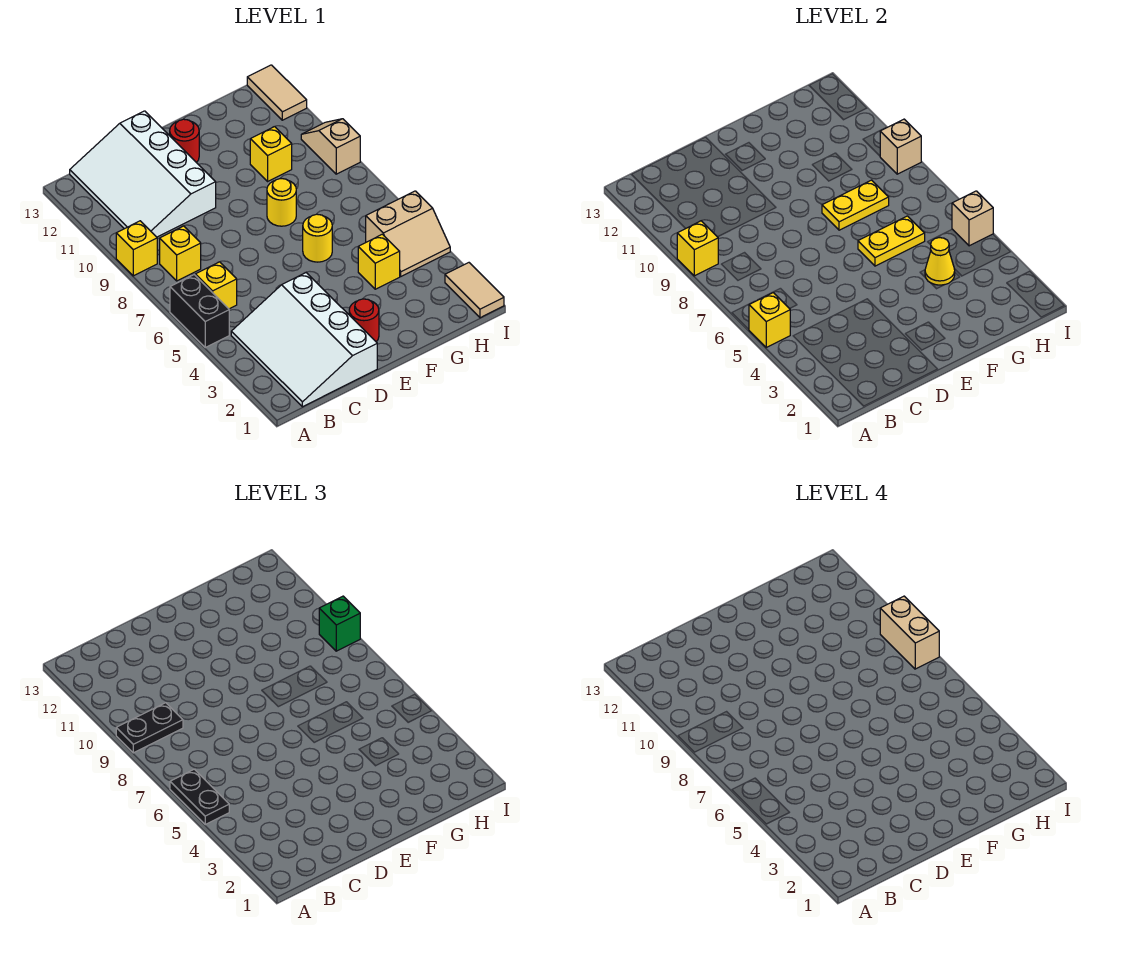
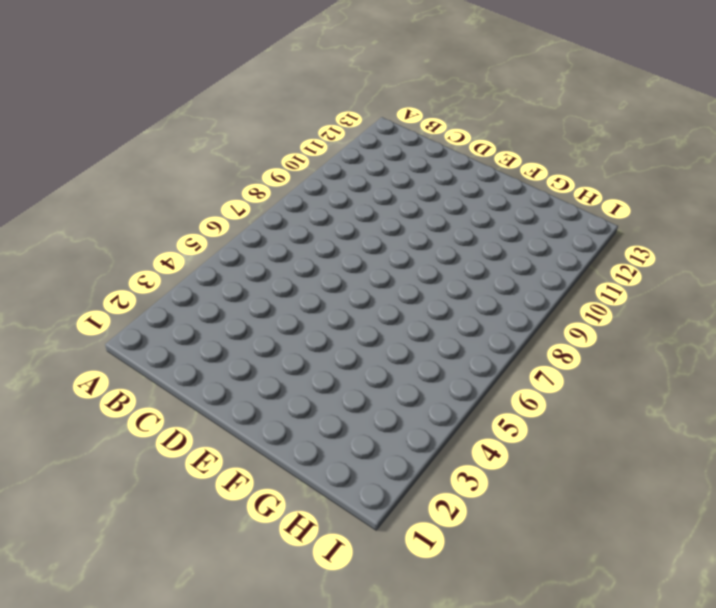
none -> black brick A5:A6 level 1
none -> yellow brick A9 level 1
none -> white slope B1:D4 level 1 top D

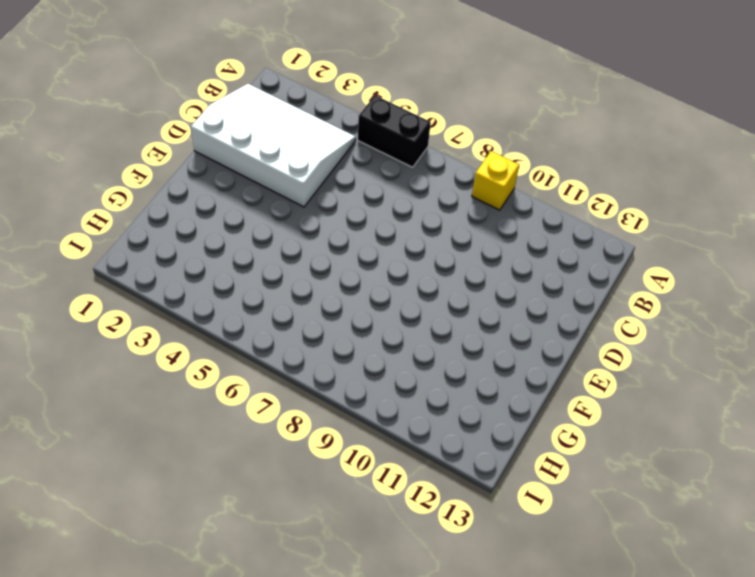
none -> yellow brick B6 level 1
none -> yellow brick B8 level 1
none -> white slope B10:D13 level 1 top D

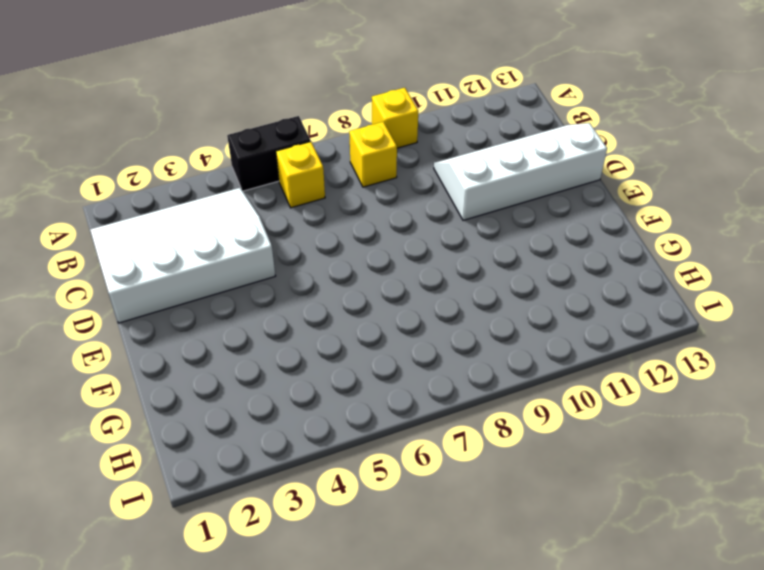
white slope C10:D13 level 1 top D -> white slope B10:D13 level 1 top D
none -> red round brick E2 level 1
none -> red round brick E12 level 1
none -> yellow round brick F6 level 1

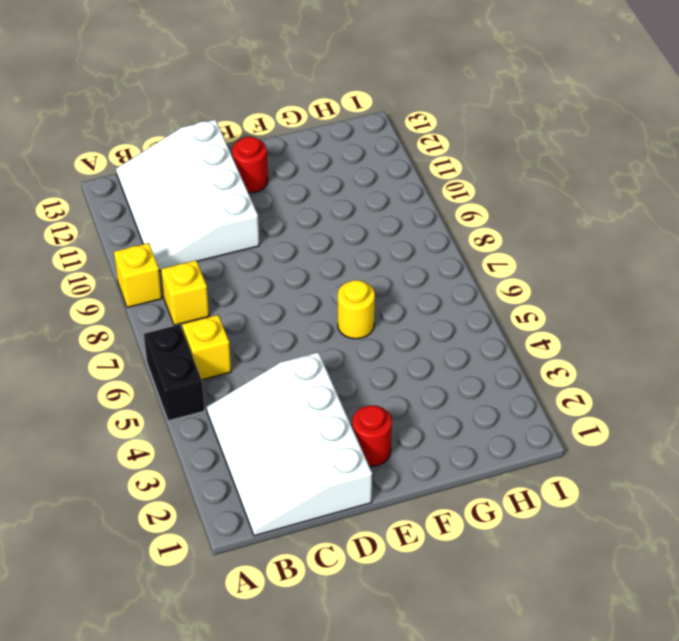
none -> yellow round brick F8 level 1
none -> yellow brick G4 level 1
none -> yellow brick G10 level 1

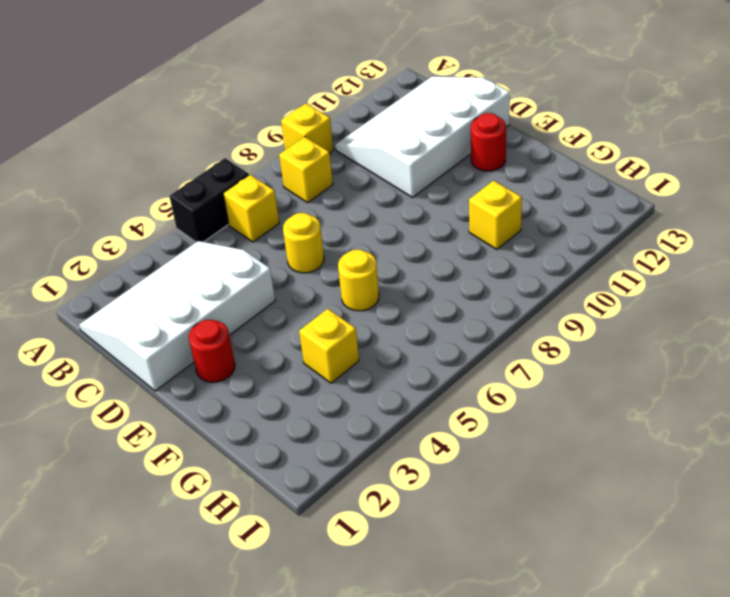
yellow round brick D6 level 1 -> yellow round brick F8 level 1
none -> tan slope H4:I5 level 1 top 5
none -> tan tile I1:I2 level 1
none -> tan slope I9:I10 level 1 top 9

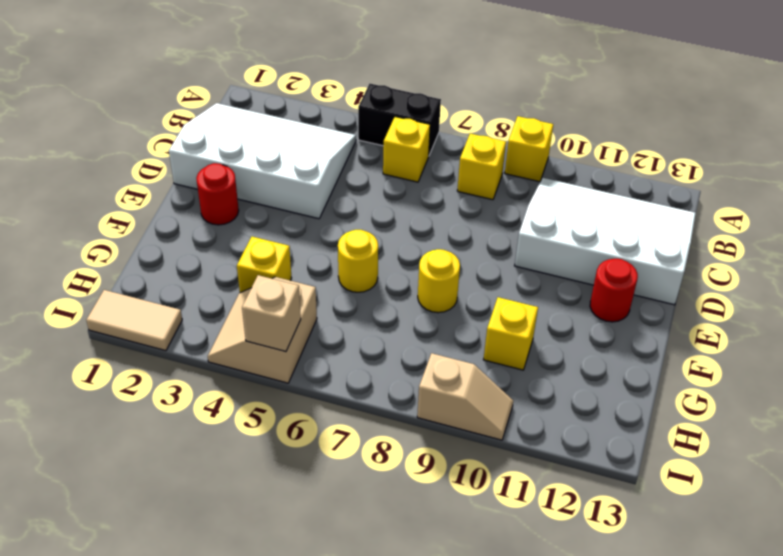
none -> tan tile I12:I13 level 1
none -> yellow brick A5 level 2
none -> yellow brick A9 level 2

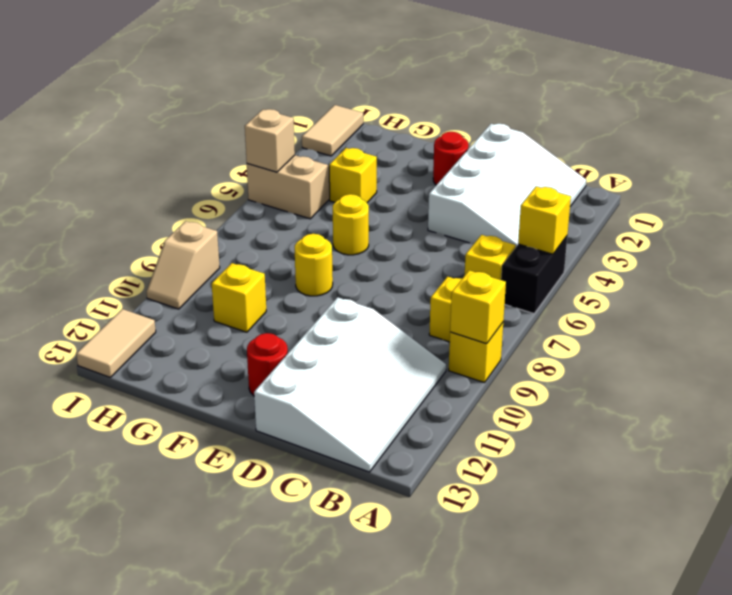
none -> yellow plate F6:G6 level 2
none -> yellow plate F8:G8 level 2
none -> yellow cone G4 level 2

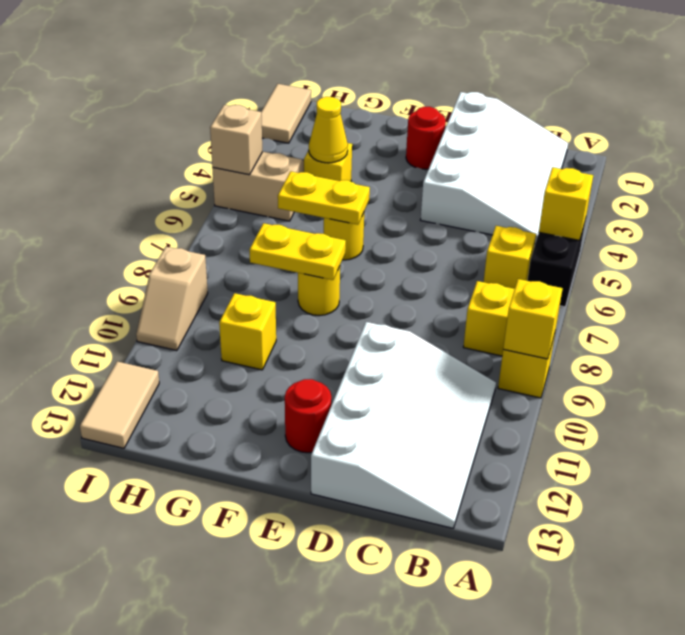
none -> tan brick I9 level 2
none -> black plate A5:A6 level 3
none -> black plate A9:B9 level 3

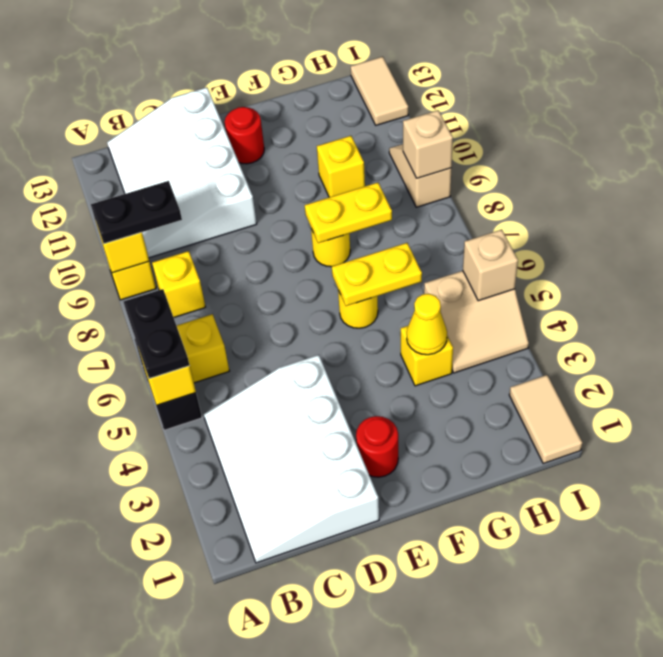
none -> green brick I9 level 3
none -> tan brick I8:I9 level 4

